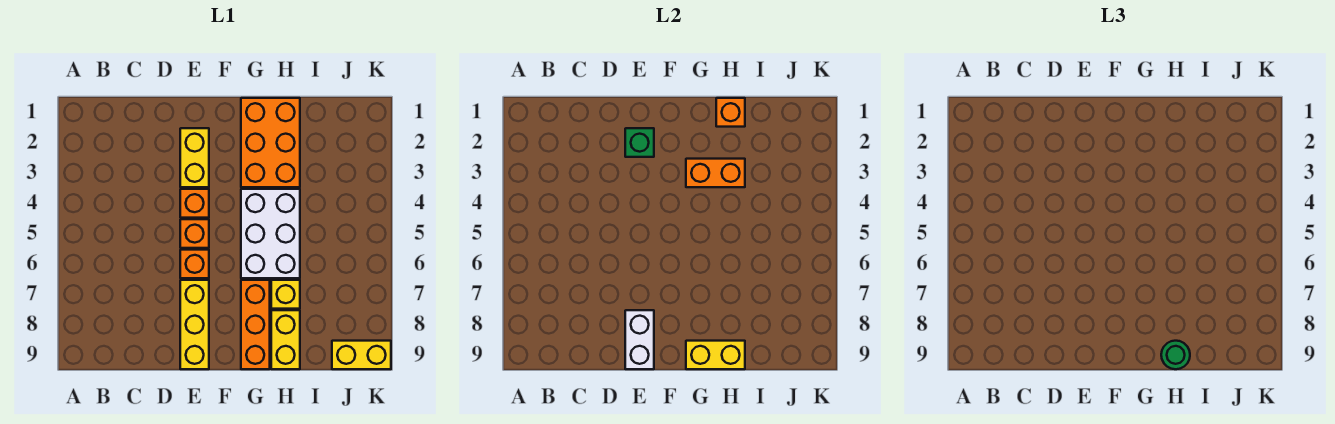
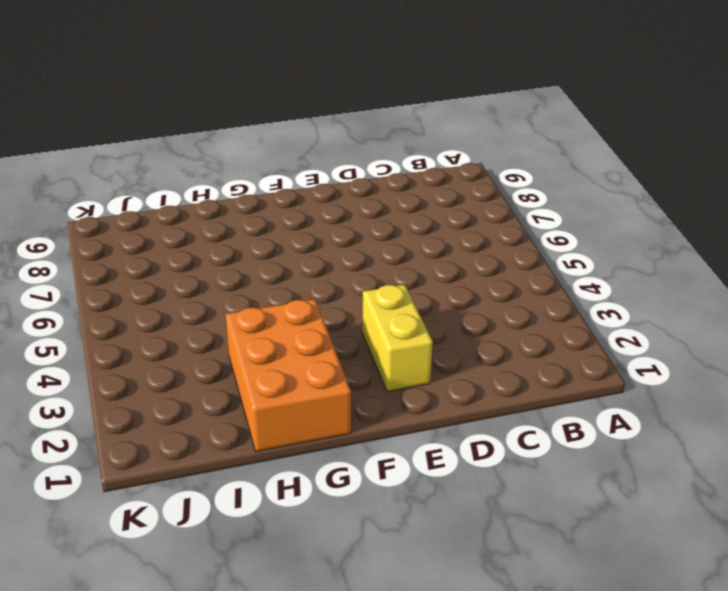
none -> orange brick E4 level 1
none -> orange brick E5 level 1
none -> orange brick E6 level 1

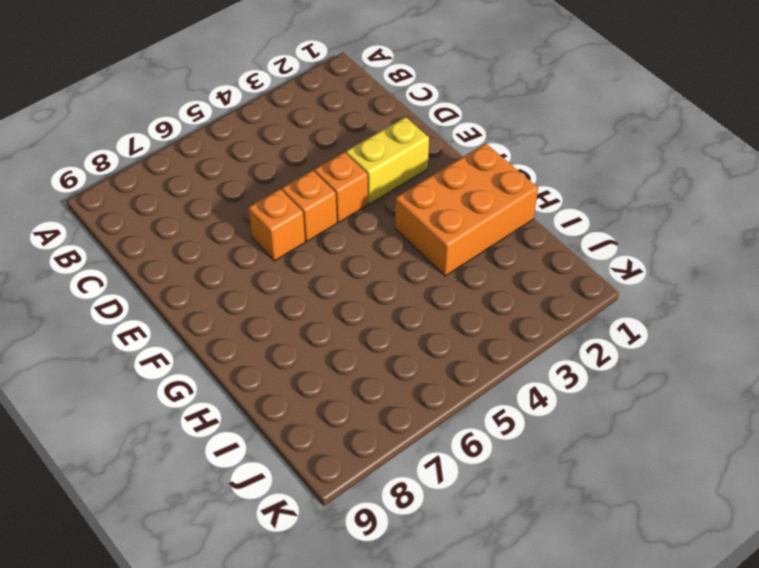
none -> yellow brick E7:E9 level 1
none -> white brick G4:H6 level 1
none -> orange brick G7:G9 level 1

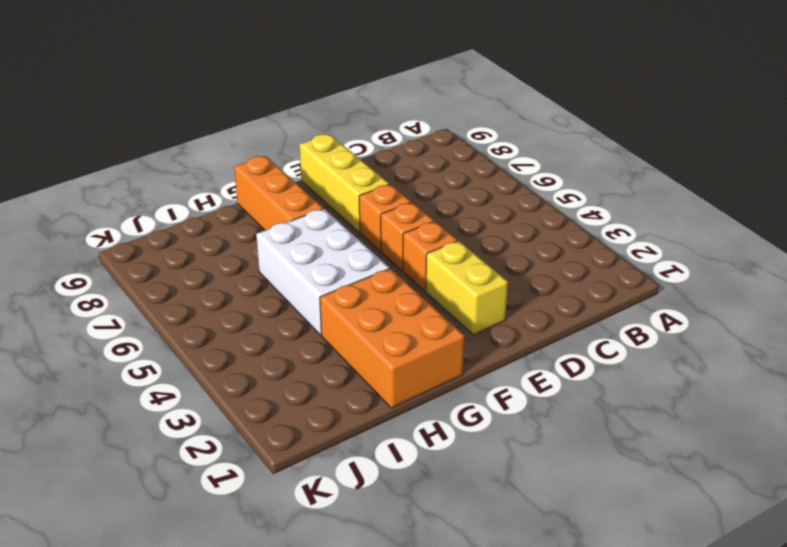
none -> yellow brick H7 level 1
none -> yellow brick H8:H9 level 1
none -> yellow brick J9:K9 level 1

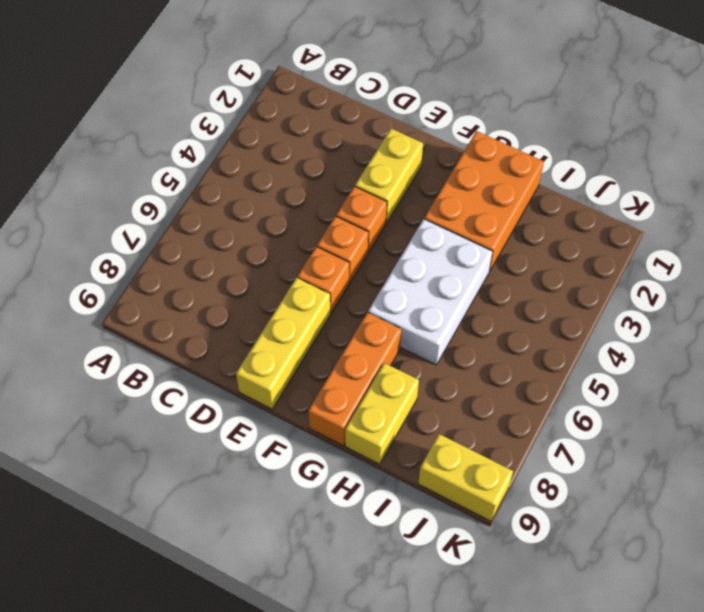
none -> yellow brick H7 level 1
none -> green brick E2 level 2
none -> white brick E8:E9 level 2

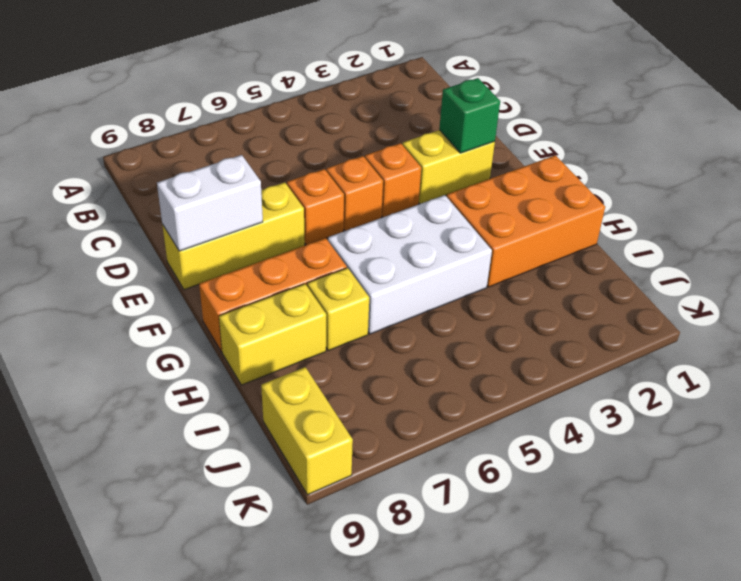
none -> orange brick G3:H3 level 2
none -> yellow brick G9:H9 level 2
none -> orange brick H1 level 2

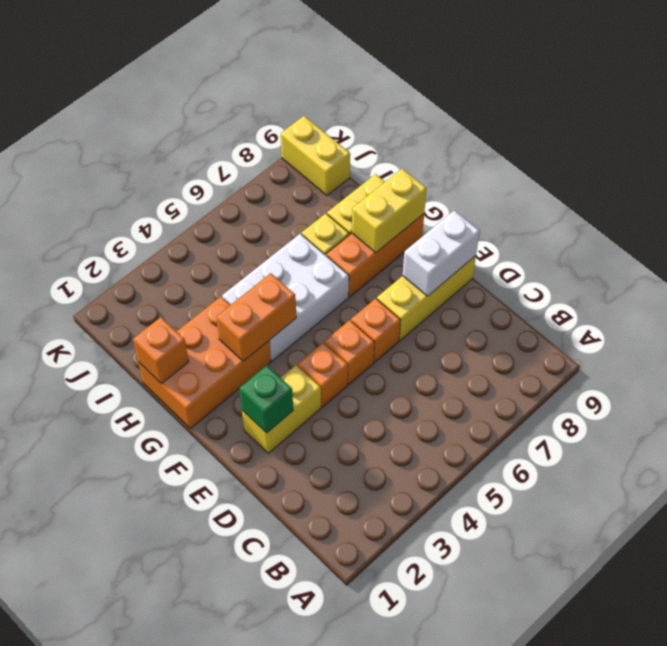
orange brick G3:G4 level 2 -> orange brick G3:H3 level 2
yellow brick G8:G9 level 2 -> yellow brick G9:H9 level 2
none -> green round brick H9 level 3

